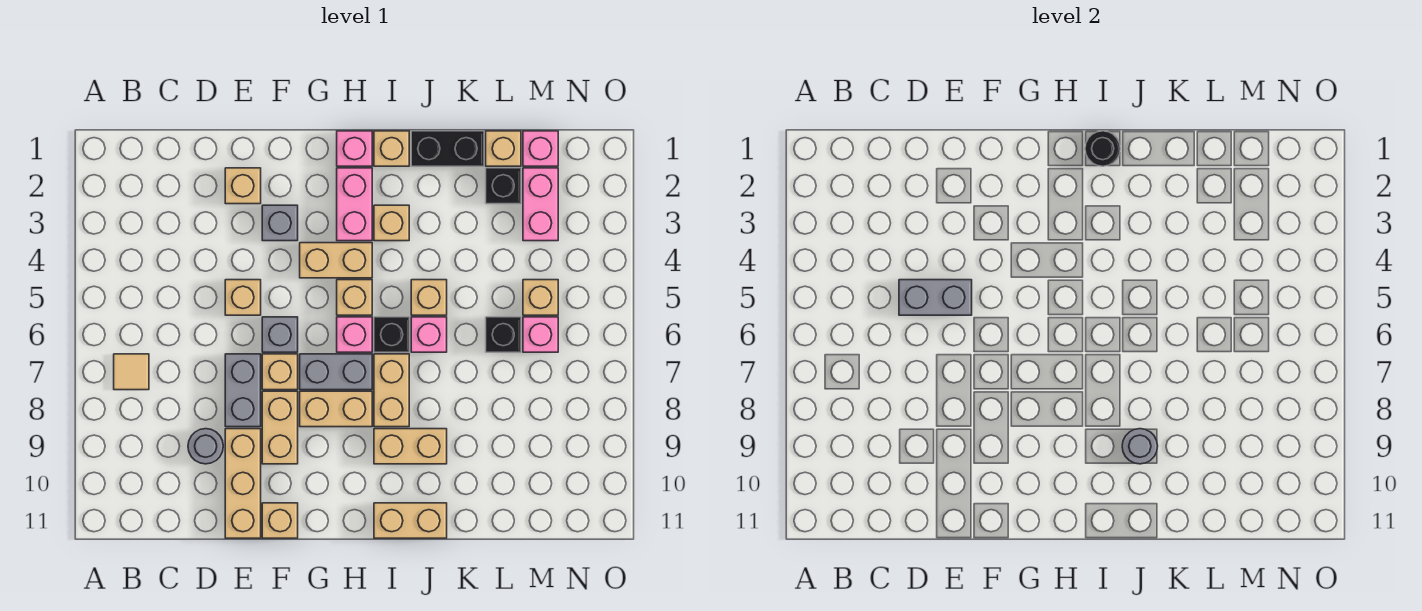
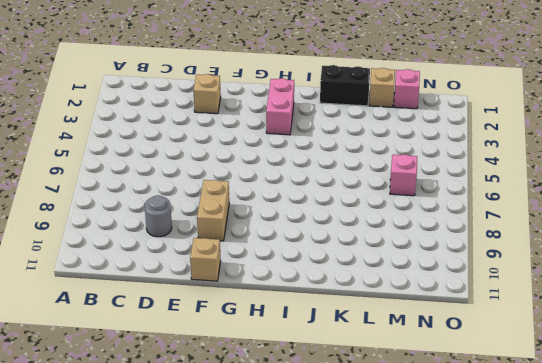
none -> tan tile B7 level 1
none -> tan brick E5 level 1
none -> grey brick E7:E8 level 1
none -> tan brick E9:E11 level 1

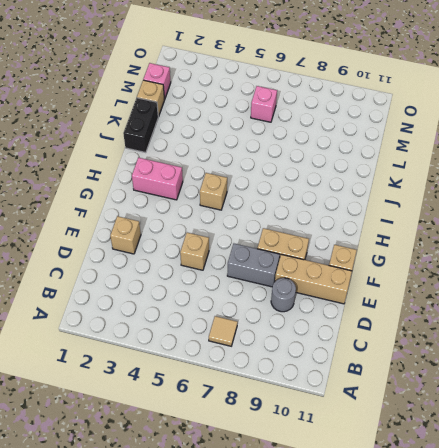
none -> grey brick F3 level 1
none -> grey brick F6 level 1
none -> tan brick F7 level 1
none -> tan brick G4:H4 level 1

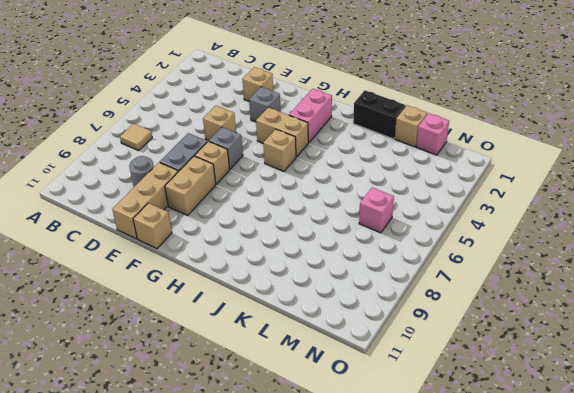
none -> grey brick G7:H7 level 1
none -> tan brick G8:H8 level 1
none -> pink brick H1 level 1
none -> pink brick H6 level 1

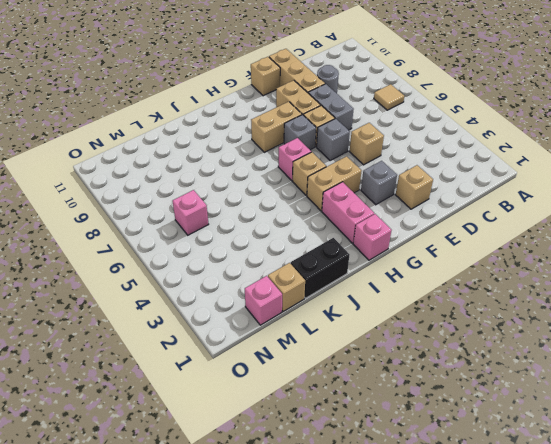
grey brick G7 level 1 -> grey brick G7:H7 level 1
none -> tan brick I1 level 1
none -> tan brick I3 level 1
none -> black brick I6 level 1
none -> tan brick I7:I8 level 1

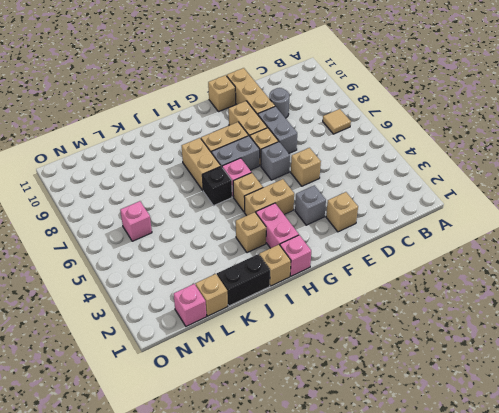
none -> tan brick I9:J9 level 1
none -> tan brick I11:J11 level 1
none -> tan brick J5 level 1
none -> pink brick J6 level 1

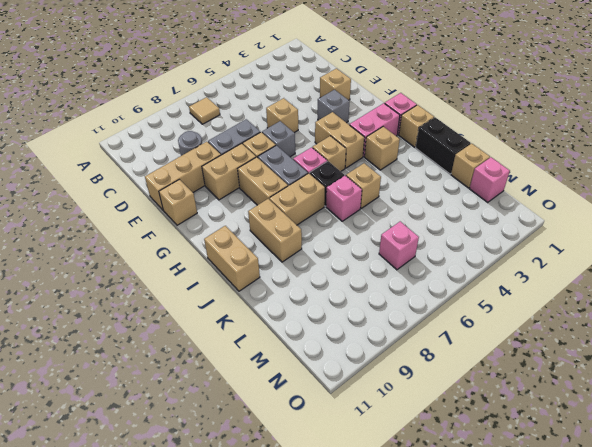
none -> black brick L2 level 1
none -> black brick L6 level 1
none -> pink brick M2:M3 level 1
none -> tan brick M5 level 1

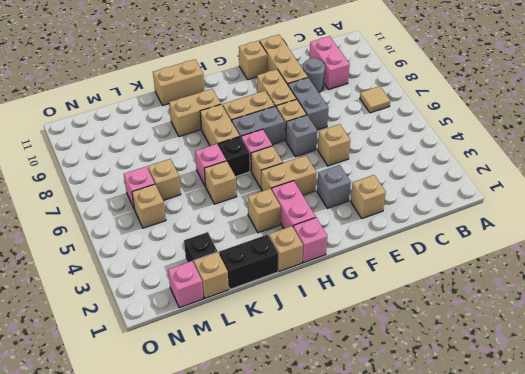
pink brick C9:C10 level 1 -> pink brick M2:M3 level 1
tan brick L6 level 1 -> black brick L6 level 1
none -> grey brick D5:E5 level 2
none -> black round brick I1 level 2
none -> grey round brick J9 level 2

